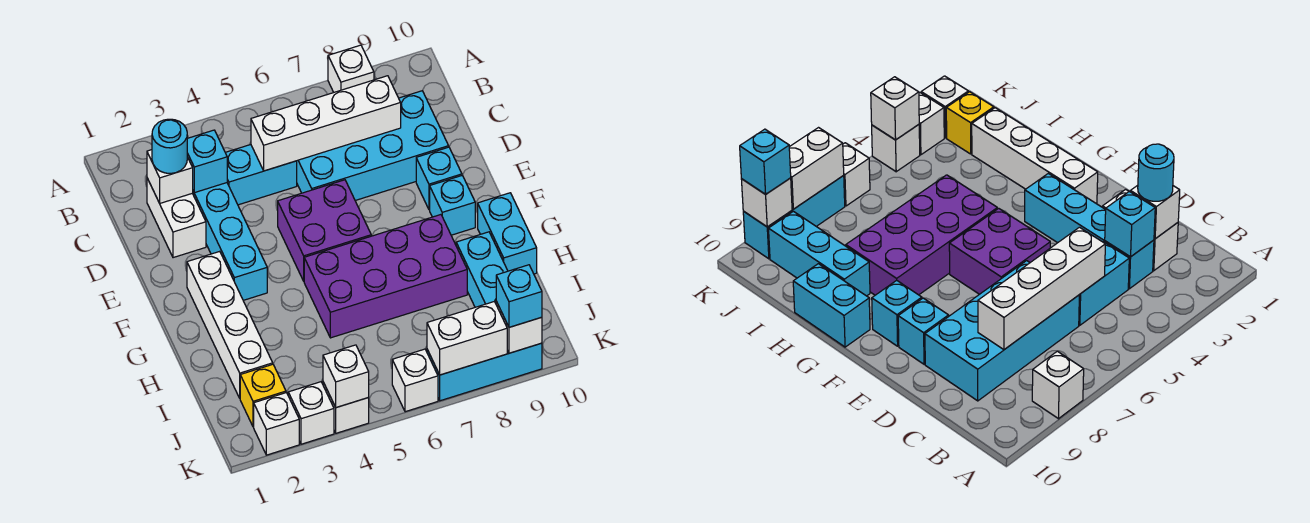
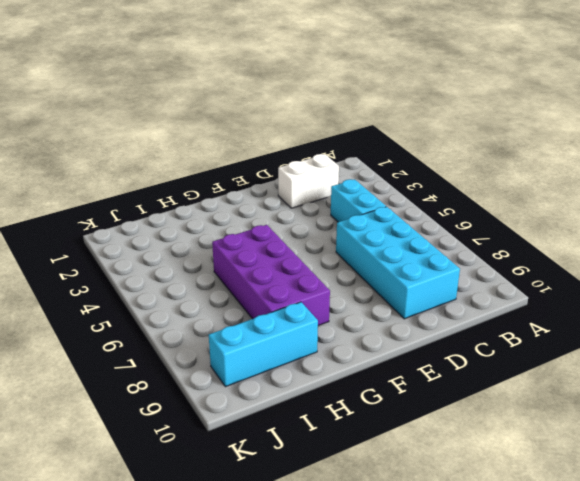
none -> white brick A8 level 1
none -> cyan brick C3:F3 level 1
none -> purple brick E5:F6 level 1

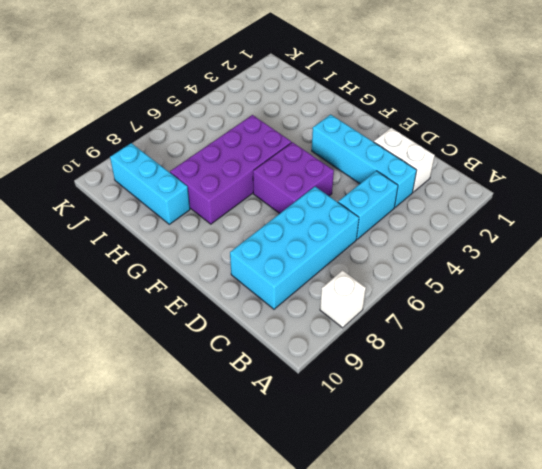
none -> cyan brick E9 level 1
none -> white brick F2:I2 level 1
none -> cyan brick F9 level 1

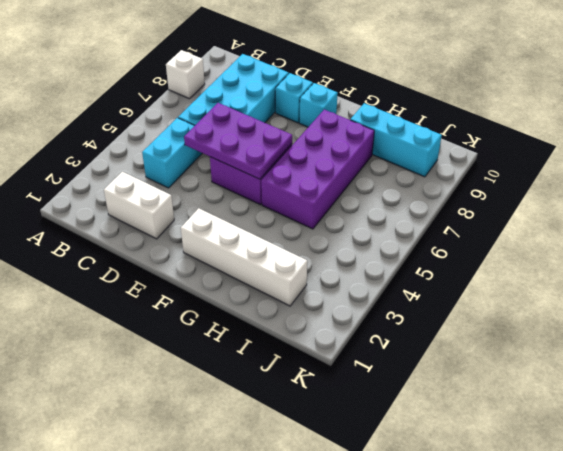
purple plate D5:F6 level 2 -> none
none -> cyan brick C3:F3 level 1
none -> cyan brick G10:H10 level 1
none -> yellow brick J2 level 1

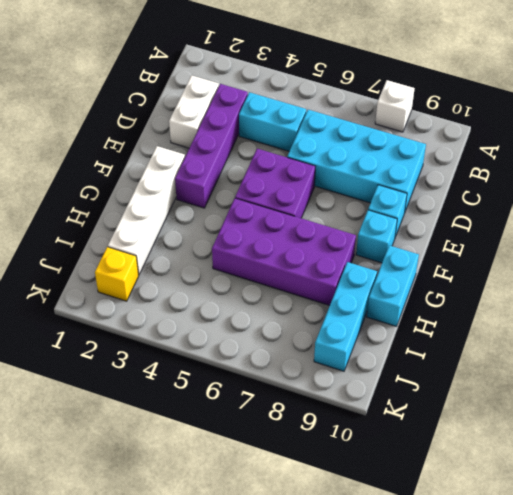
purple brick C3:F3 level 1 -> cyan brick C3:F3 level 1
none -> white brick K2 level 1
none -> white brick K3 level 1
none -> white brick K4 level 1

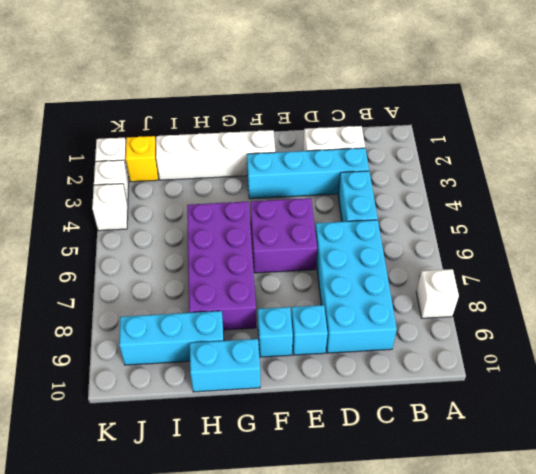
none -> white brick K6 level 1
none -> cyan brick K7:K9 level 1
none -> white brick C2 level 2

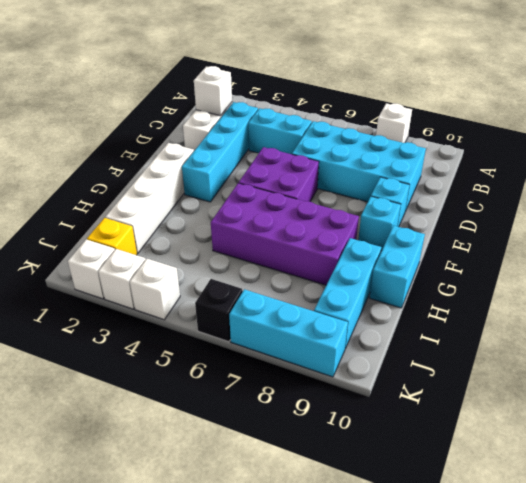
black brick K6 level 1 -> white brick K6 level 1
none -> cyan brick C3 level 2
none -> white brick C5:C8 level 2
none -> white brick K4 level 2

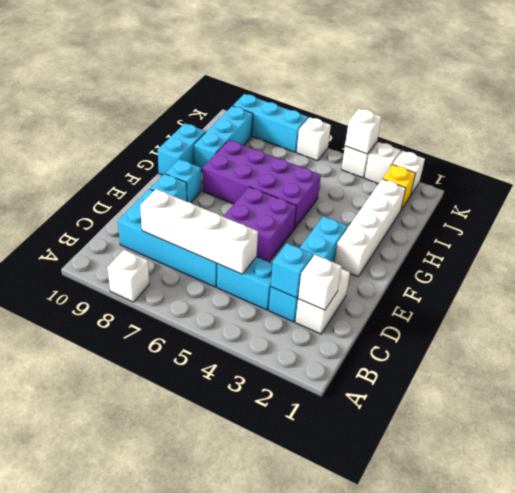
none -> white brick K7:K8 level 2
none -> white brick K9 level 2
none -> cyan round brick C2 level 3

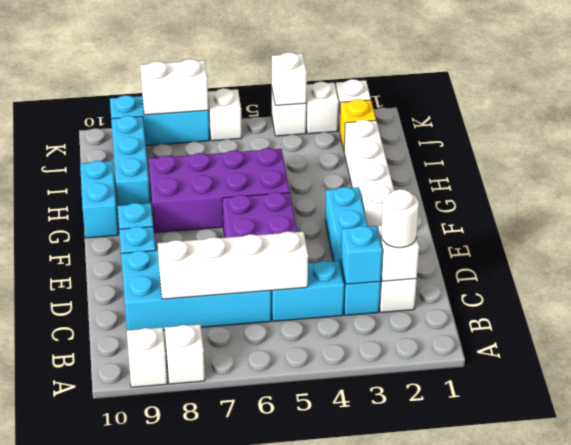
white brick A9 level 1 -> white brick K9 level 2
white round brick C2 level 3 -> cyan round brick C2 level 3
none -> cyan brick K9 level 3

